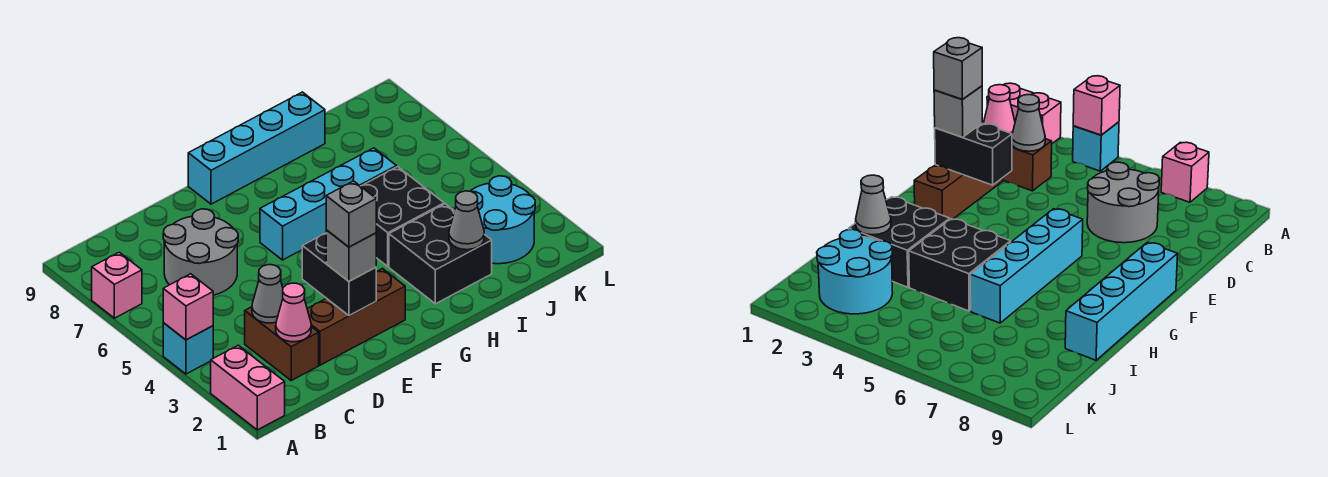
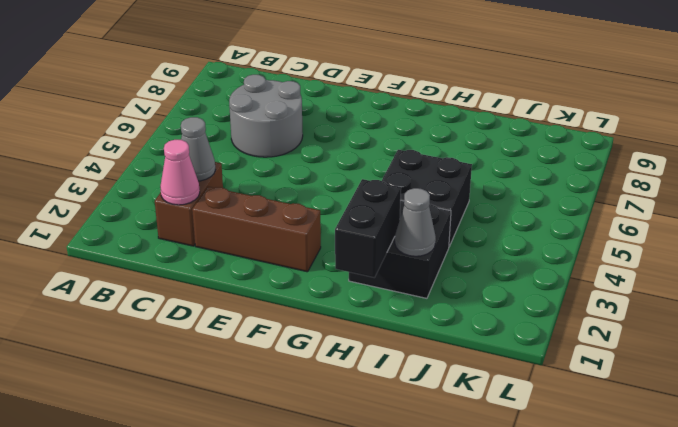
black brick H1:H2 level 2 -> black brick E2:E3 level 2
none -> pink brick A1:A2 level 1
none -> cyan brick A4 level 1
none -> pink brick A7 level 1

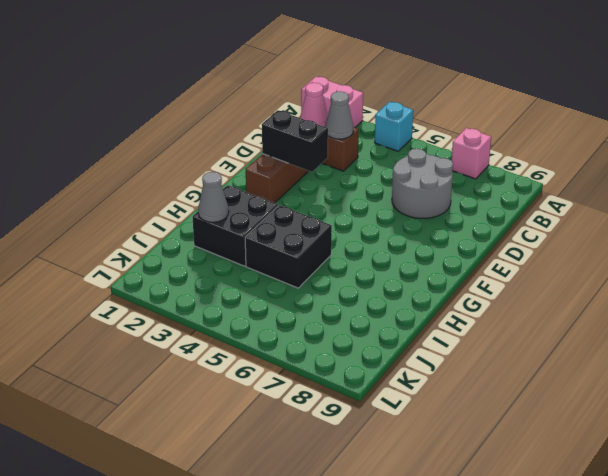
none -> cyan brick F6:I6 level 1
none -> cyan brick F9:I9 level 1
none -> cyan round brick J2:K3 level 1

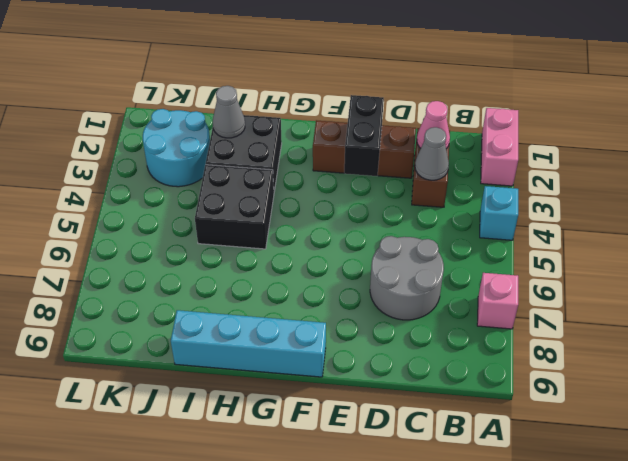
none -> cyan brick F6:I6 level 1
none -> pink brick A4 level 2
none -> grey brick E2 level 3

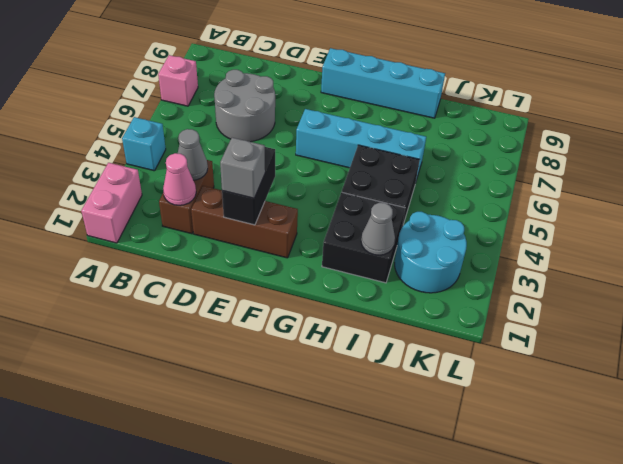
none -> pink brick A4 level 2
none -> grey brick E2 level 4

